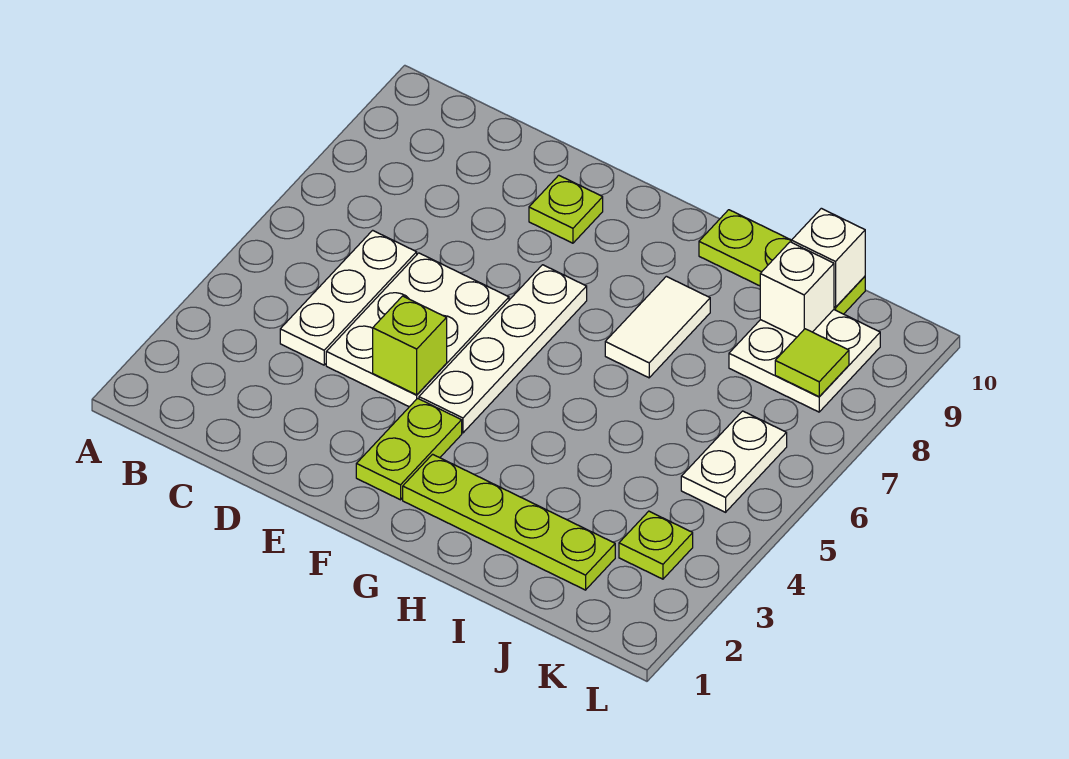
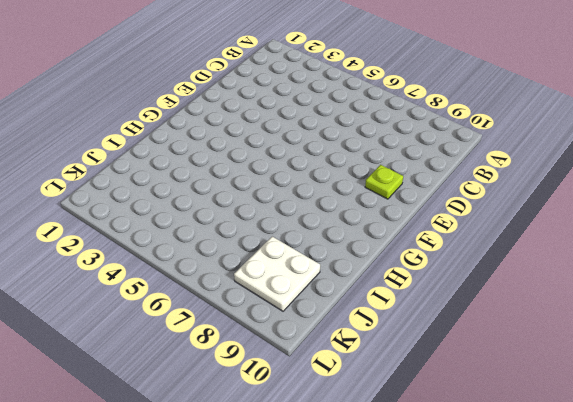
none -> white plate C4:C6 level 1
none -> white plate D4:E6 level 1
none -> lime plate F2:F3 level 1

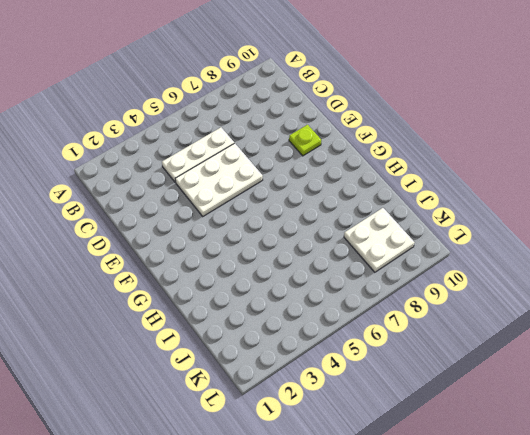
none -> lime plate F2:F3 level 1
none -> white plate F4:F7 level 1
none -> lime plate G2:J2 level 1

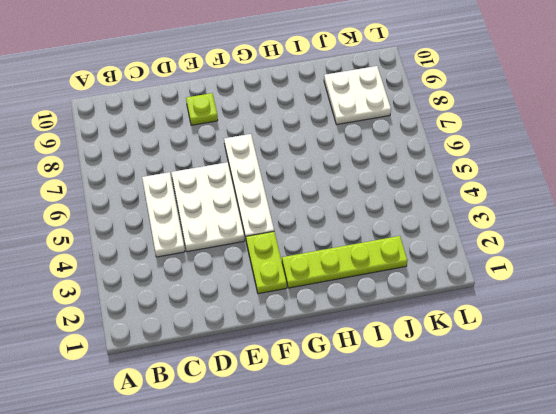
none -> white tile H7:H8 level 1
none -> lime plate H10:J10 level 1
none -> lime plate K3 level 1

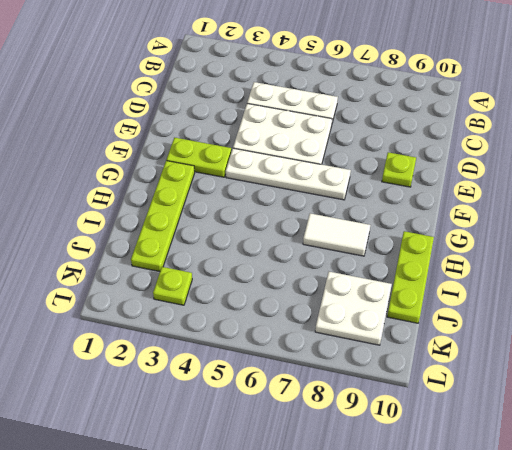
none -> white plate K5:K6 level 1
none -> lime brick E4 level 2
none -> white brick J9 level 2

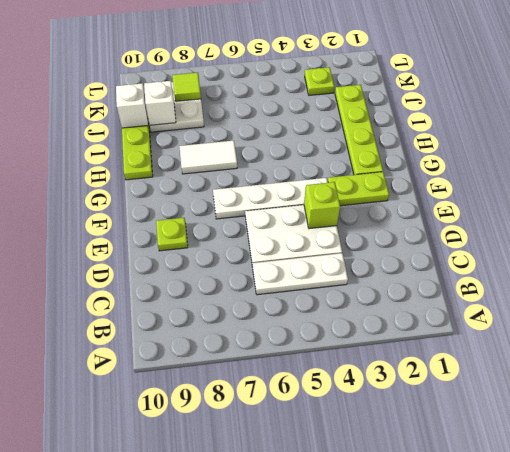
none -> white plate K5:K6 level 1

